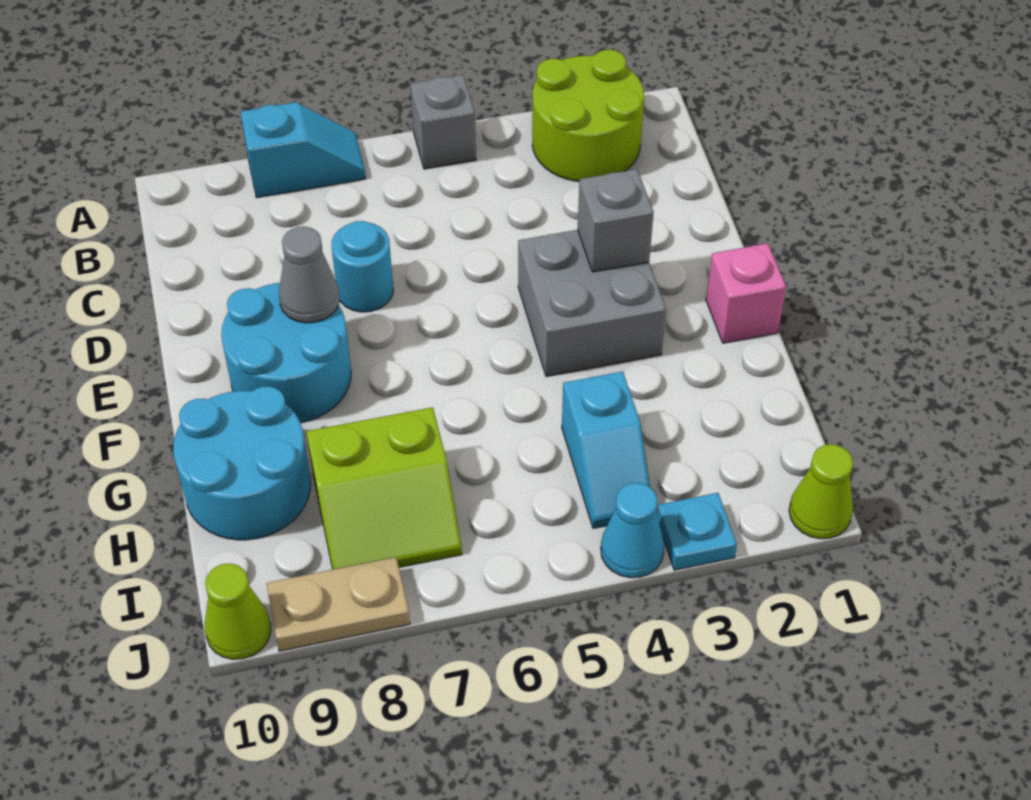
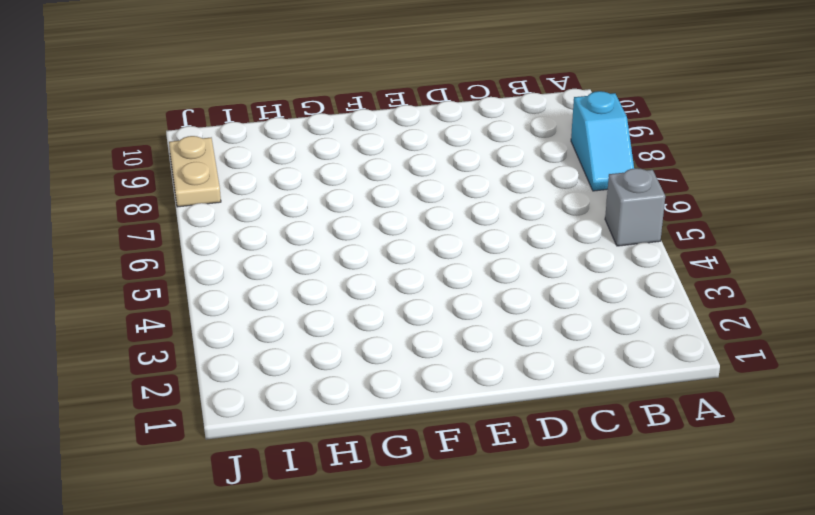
none -> lime round brick A2:B3 level 1
none -> cyan round brick D7 level 1
none -> grey brick E3:F4 level 1

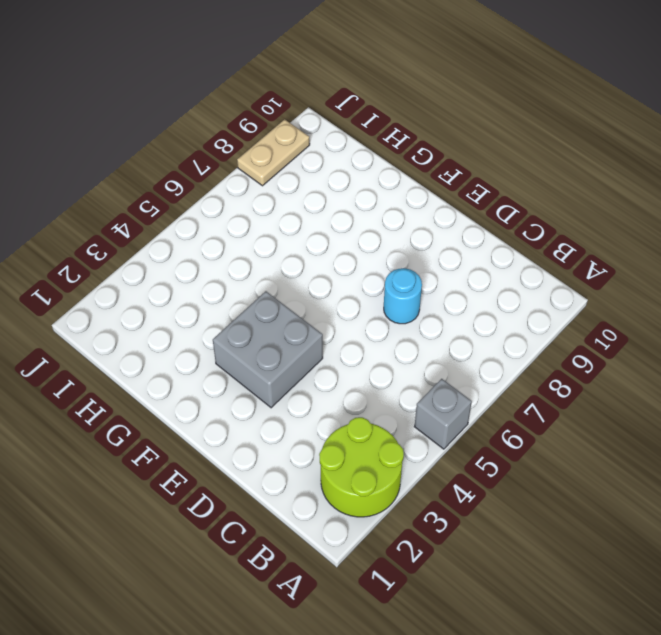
none -> cyan slope A7:A8 level 1 top 8
none -> cyan round brick E8:F9 level 1
none -> pink brick F1 level 1

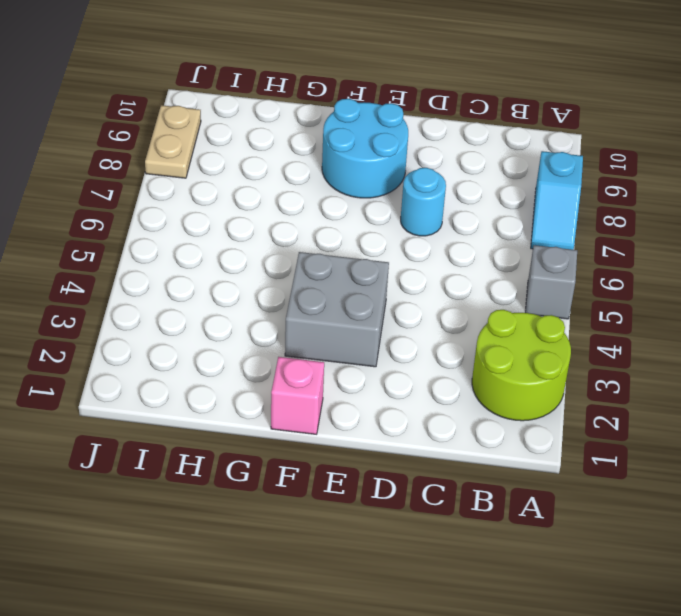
none -> cyan round brick G9:H10 level 1
none -> cyan slope H4:I4 level 1 top H
none -> lime slope H7:I8 level 1 top H

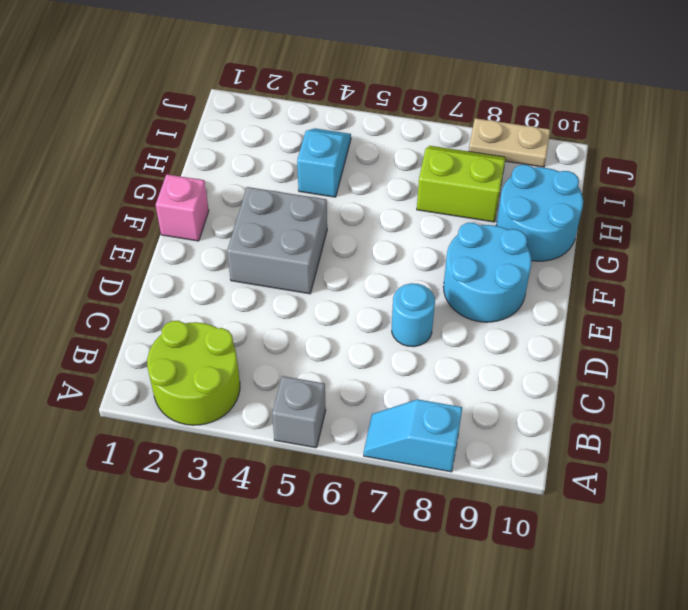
none -> lime cone J1 level 1
none -> cyan plate J3 level 1
none -> cyan cone J4 level 1

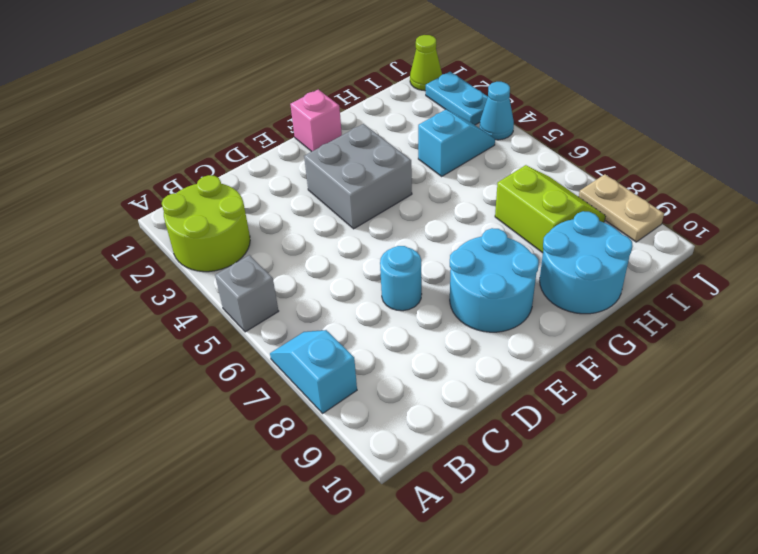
cyan plate J2:J3 level 1 -> cyan plate J3 level 1
none -> lime cone J10 level 1
none -> grey brick E3 level 2
none -> grey cone E8 level 2

